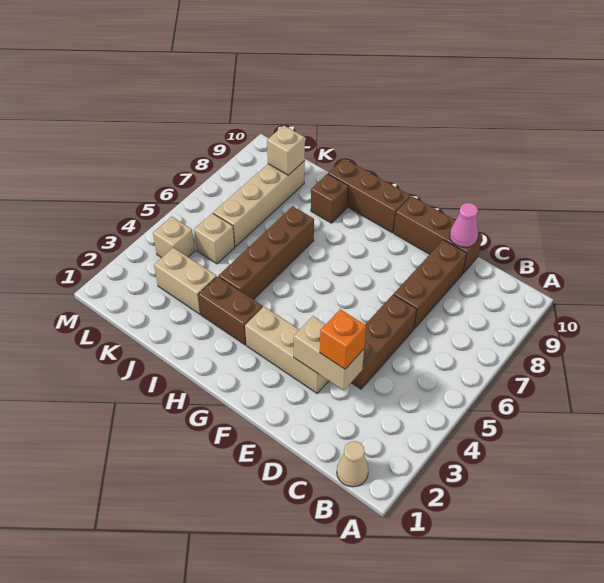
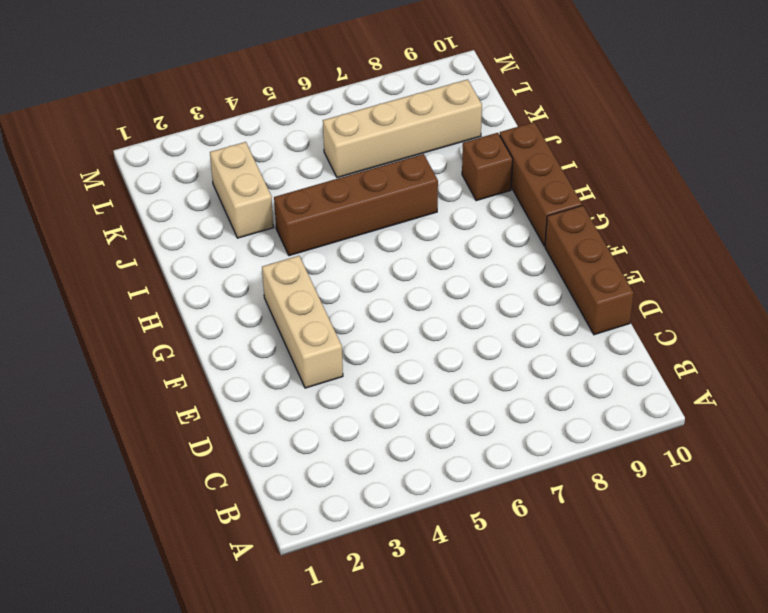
none -> tan cone B1 level 1
none -> brown brick D4:D6 level 1
none -> brown brick D7:D9 level 1

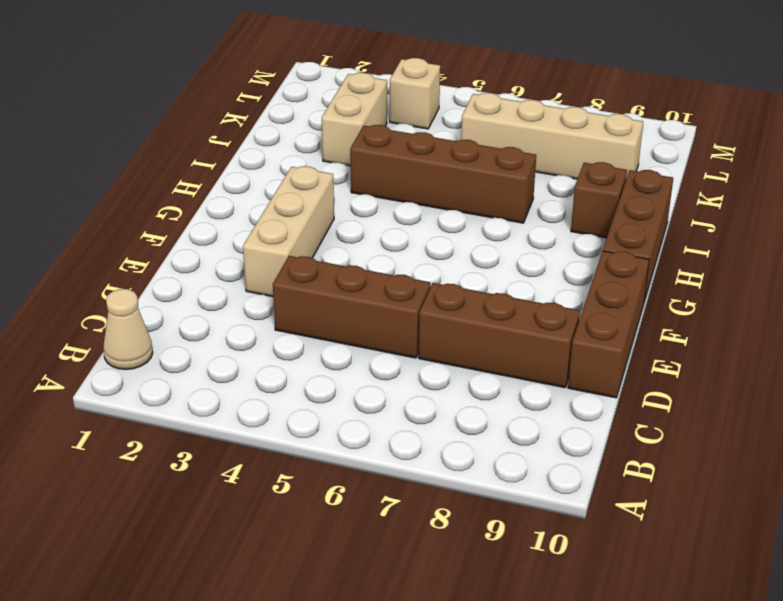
none -> brown brick H3:I3 level 1
none -> tan brick K5 level 1
none -> tan brick D3:E3 level 2

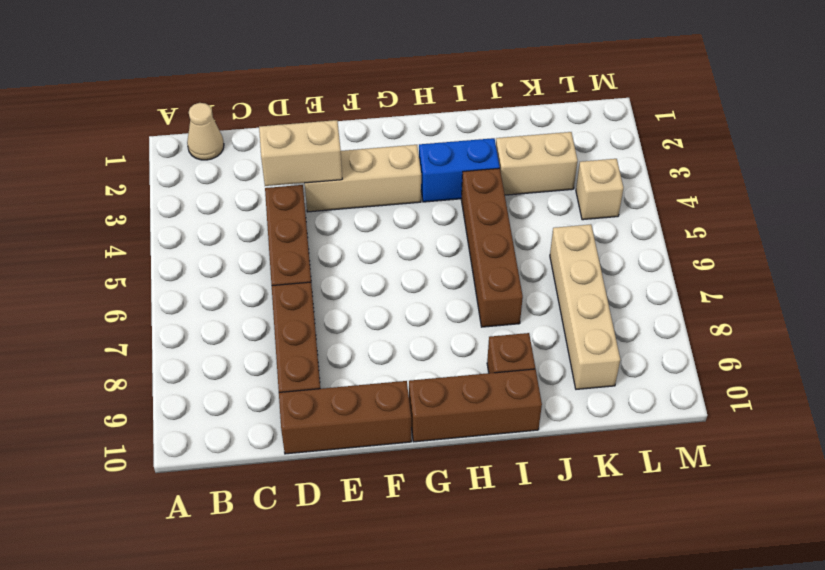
blue brick H3:I3 level 1 -> brown brick H3:I3 level 1
none -> tan brick K5 level 1
none -> pink cone D10 level 2
none -> tan brick K9 level 2

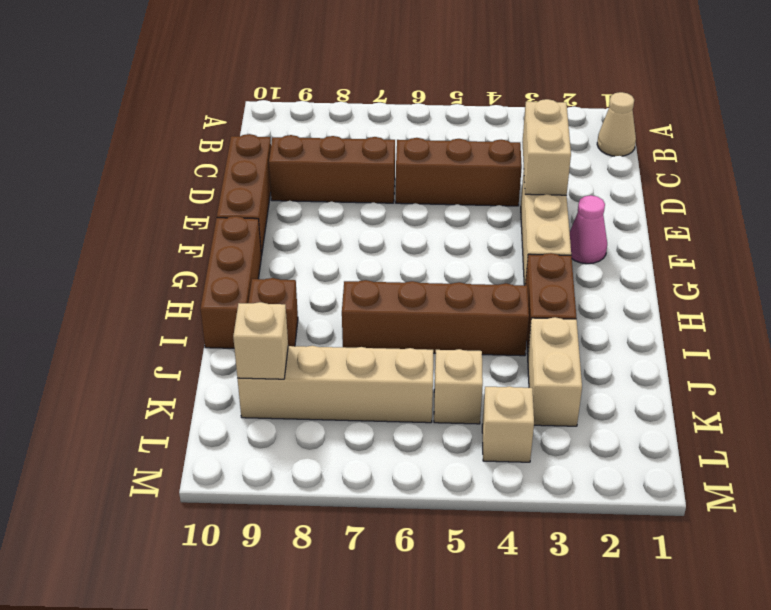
pink cone F2 level 1 -> pink cone D10 level 2
none -> orange brick D3 level 3

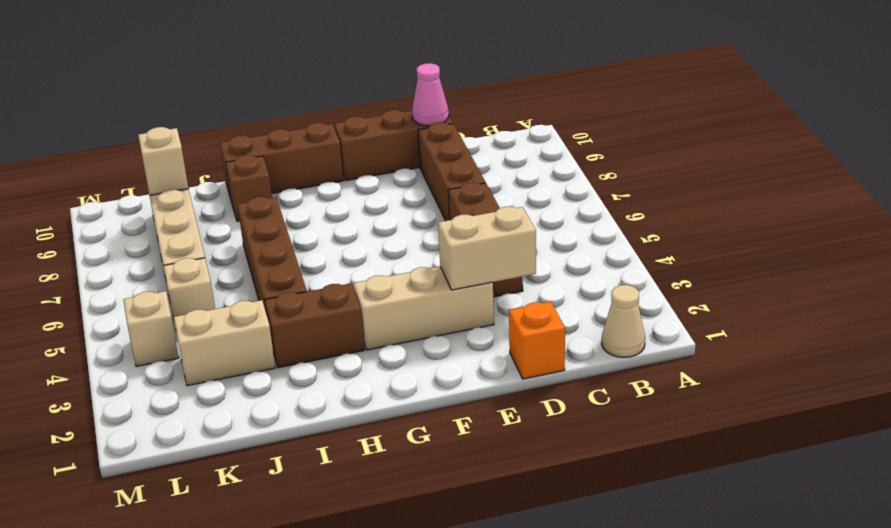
orange brick D1 level 1 -> orange brick D3 level 3

